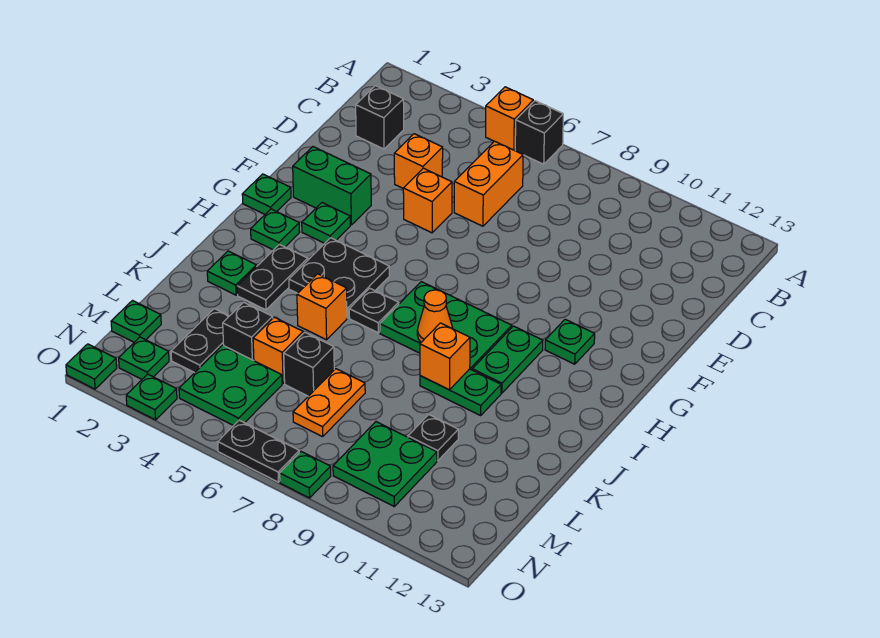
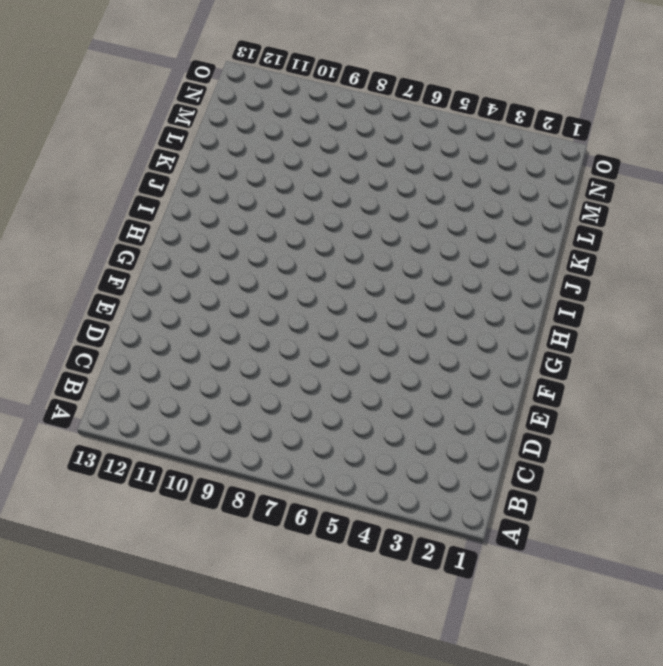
none -> orange brick A5 level 1
none -> black brick A6 level 1
none -> black brick C2 level 1
none -> orange brick C6:D6 level 1

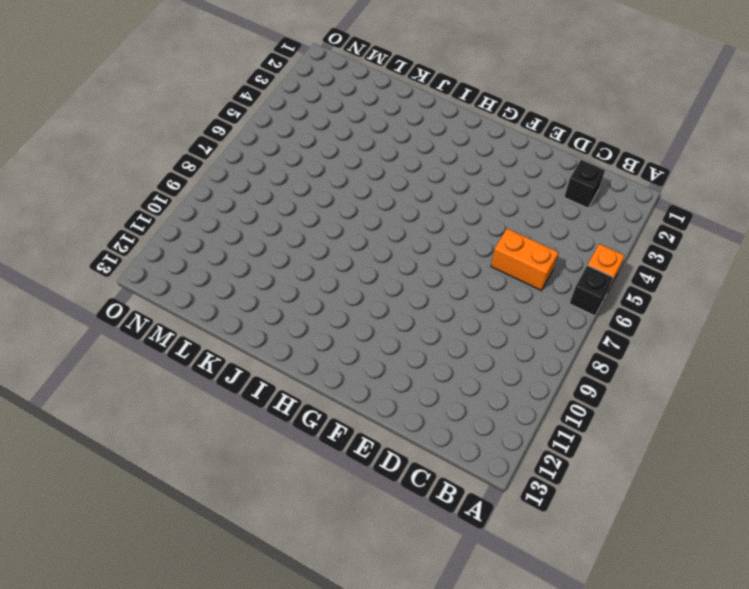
none -> orange brick D4 level 1
none -> orange brick E5 level 1
none -> green brick F2:F3 level 1
none -> green plate G1 level 1

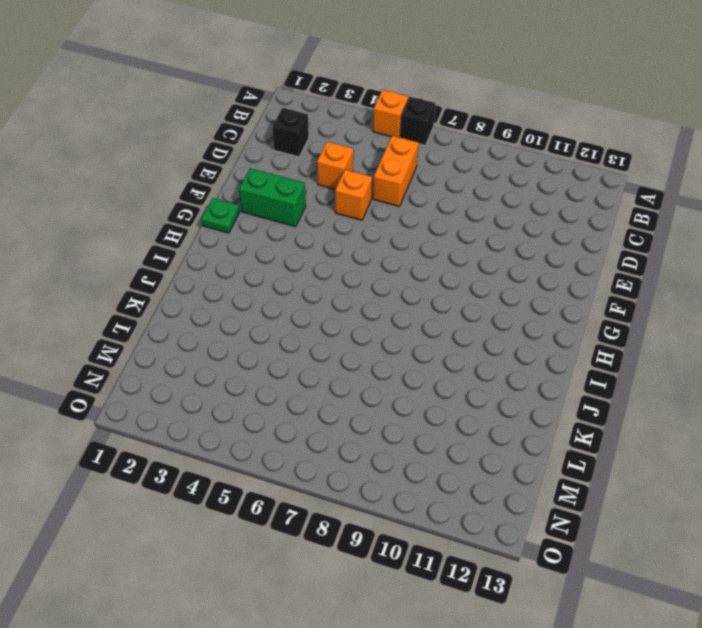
none -> green plate G3 level 1
none -> green plate G11 level 1
none -> green plate H2 level 1
none -> black plate H4:I5 level 1

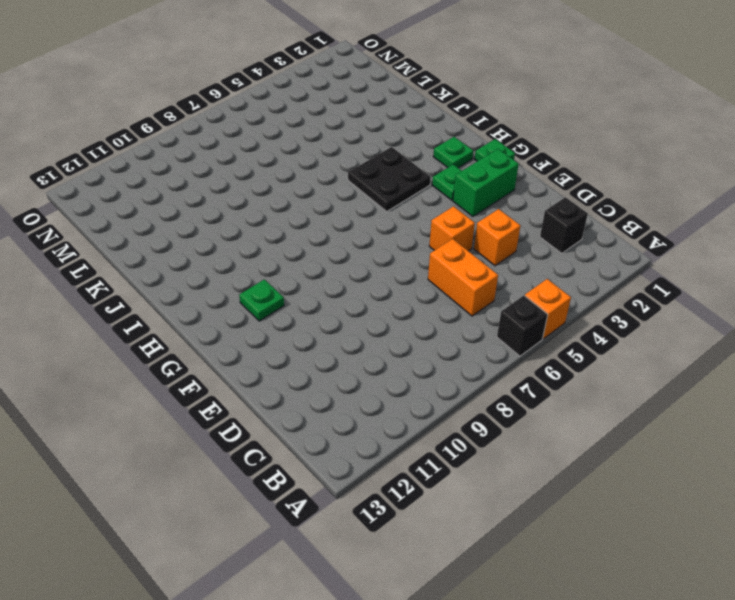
none -> green plate H7:I9 level 1
none -> green plate H10:I10 level 1
none -> black plate I3:J3 level 1
none -> black plate I6 level 1

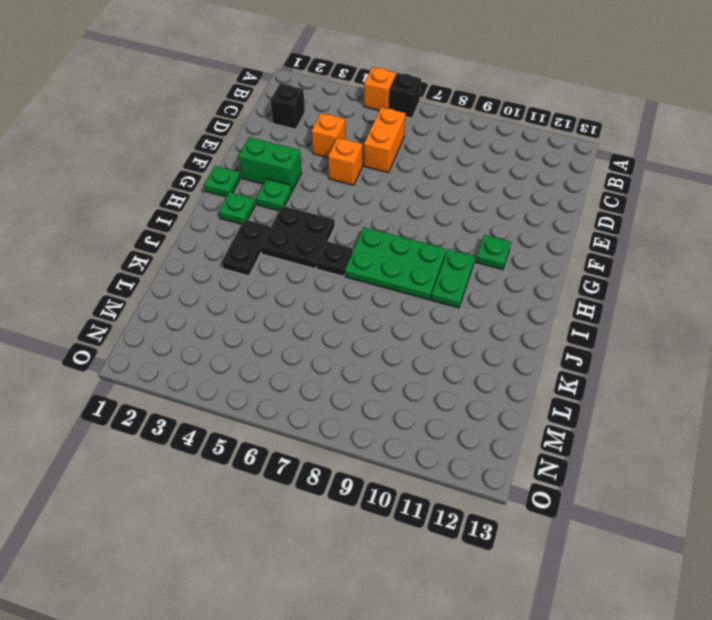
none -> green plate J2 level 1
none -> orange brick J5 level 1
none -> green plate J9:J10 level 1
none -> black plate L3:M3 level 1

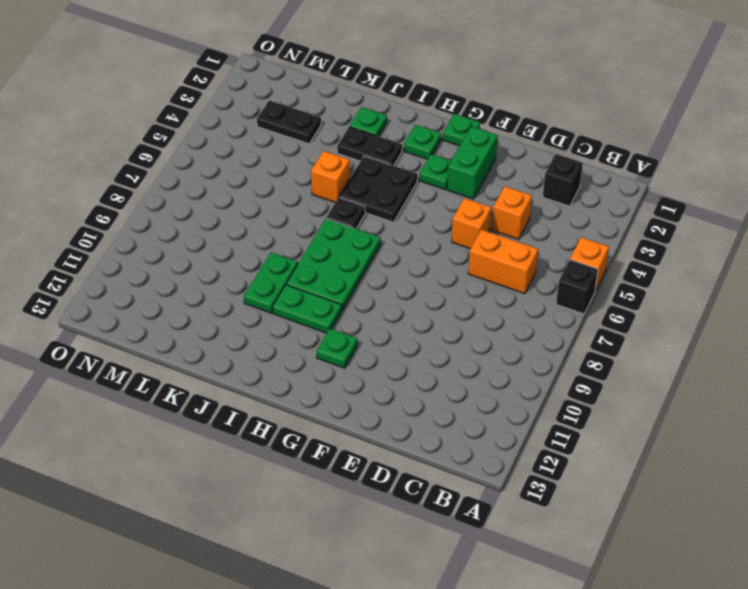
none -> black brick L4 level 1
none -> orange brick L5 level 1
none -> black brick L6 level 1
none -> orange plate L7:M7 level 1

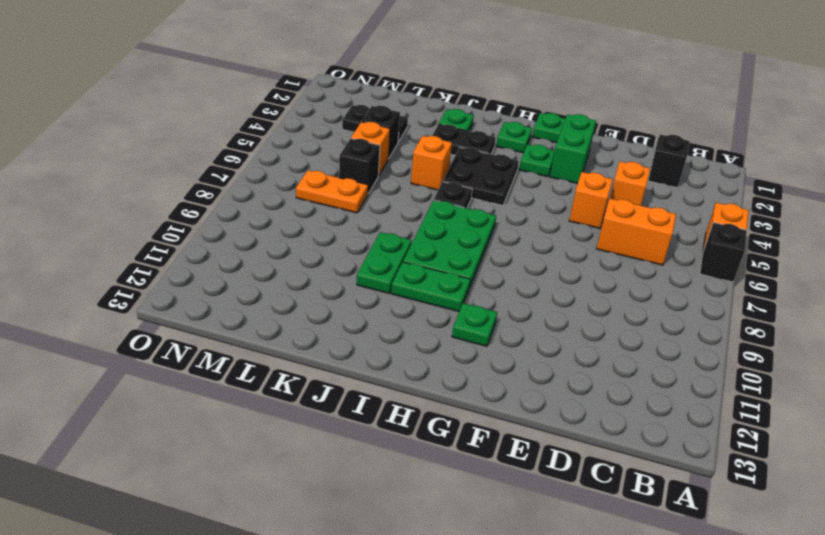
none -> black plate L10 level 1
none -> green plate M1 level 1
none -> green plate M4:N5 level 1
none -> green plate M9:N10 level 1

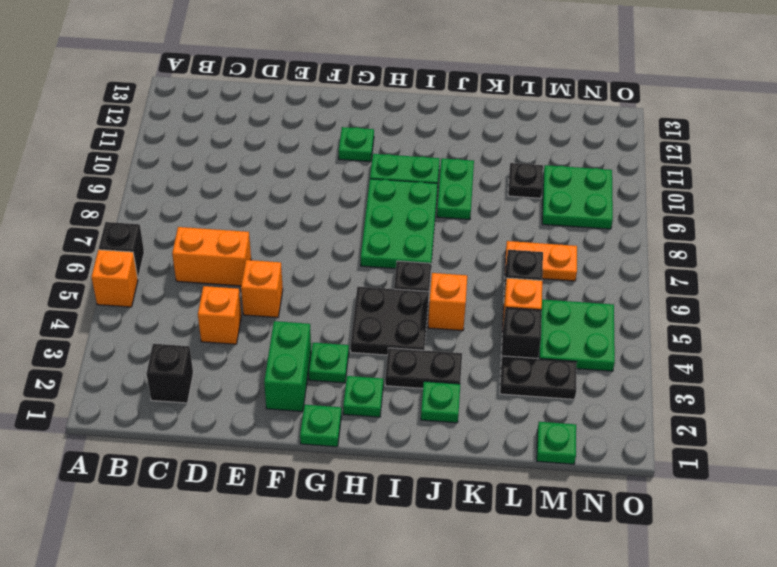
none -> green plate N2 level 1
none -> green plate O1 level 1
none -> green plate O3 level 1
none -> black plate O6:O7 level 1

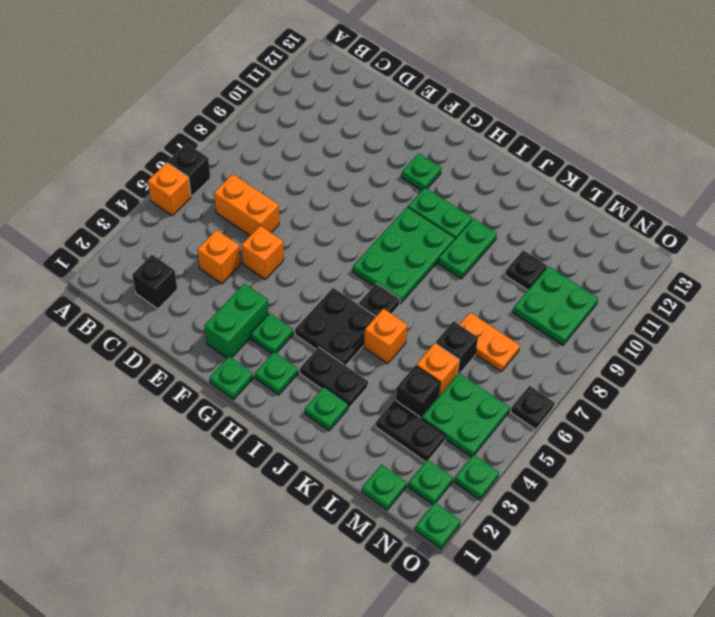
black plate O6 level 1 -> black plate O6:O7 level 1
none -> green plate O8 level 1
none -> orange cone I8 level 2
none -> orange brick J9 level 2

